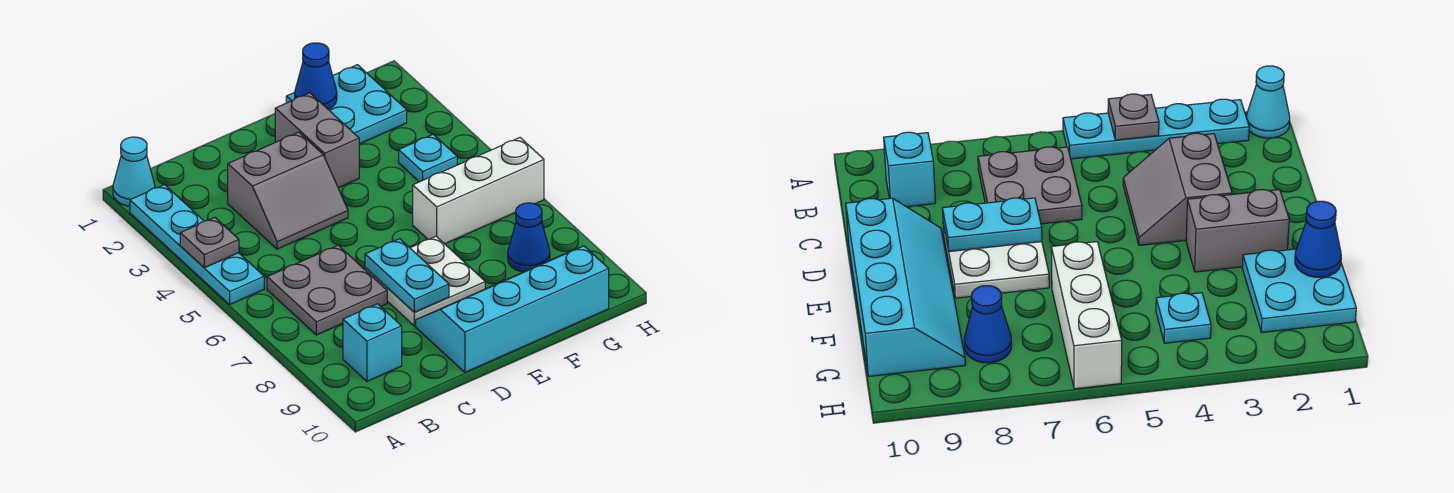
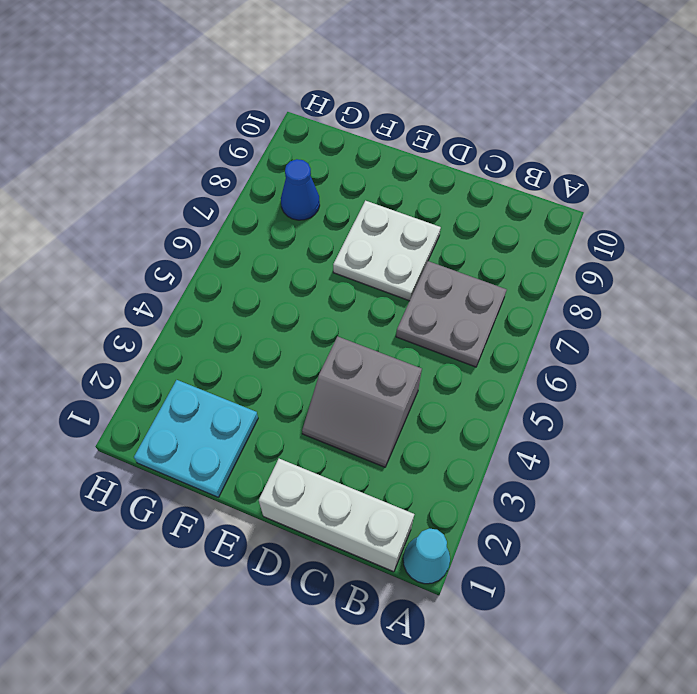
white brick B1:D1 level 1 -> white brick F6:H6 level 1
grey slope C3:D4 level 1 top 4 -> grey slope C3:D4 level 1 top 3
none -> cyan plate A2:A5 level 1
none -> cyan brick B9 level 1
none -> cyan slope D9:G10 level 1 top 10

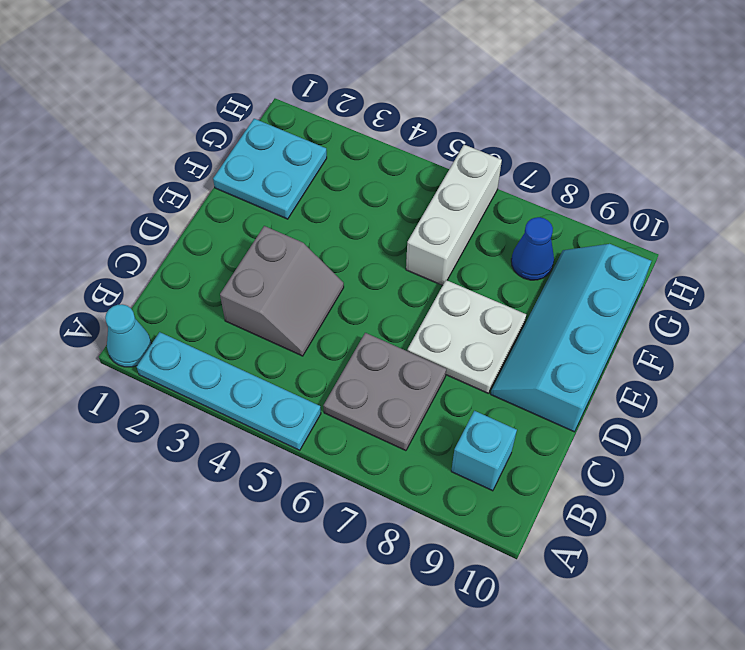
none -> grey brick E2:E3 level 1
none -> cyan plate G4 level 1
none -> grey plate A4 level 2

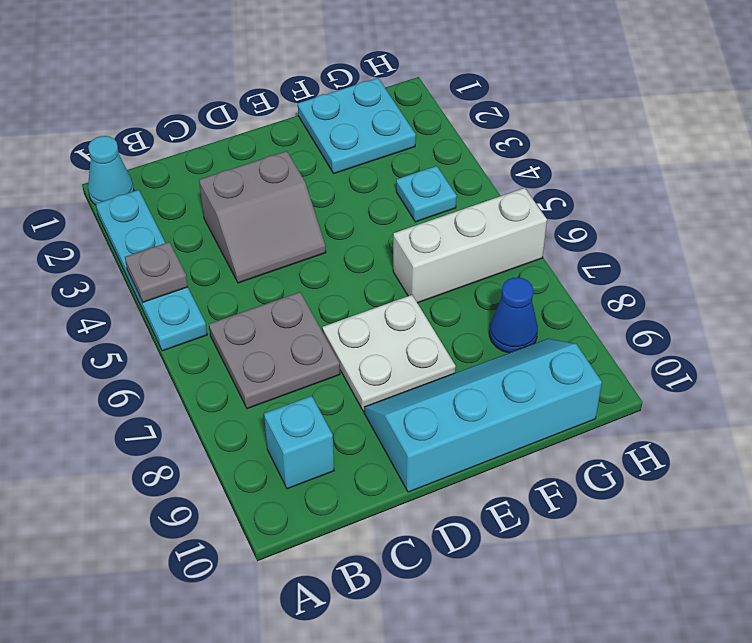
none -> grey brick E2:E3 level 1
none -> cyan plate D7:D8 level 2
none -> blue cone F1 level 2

